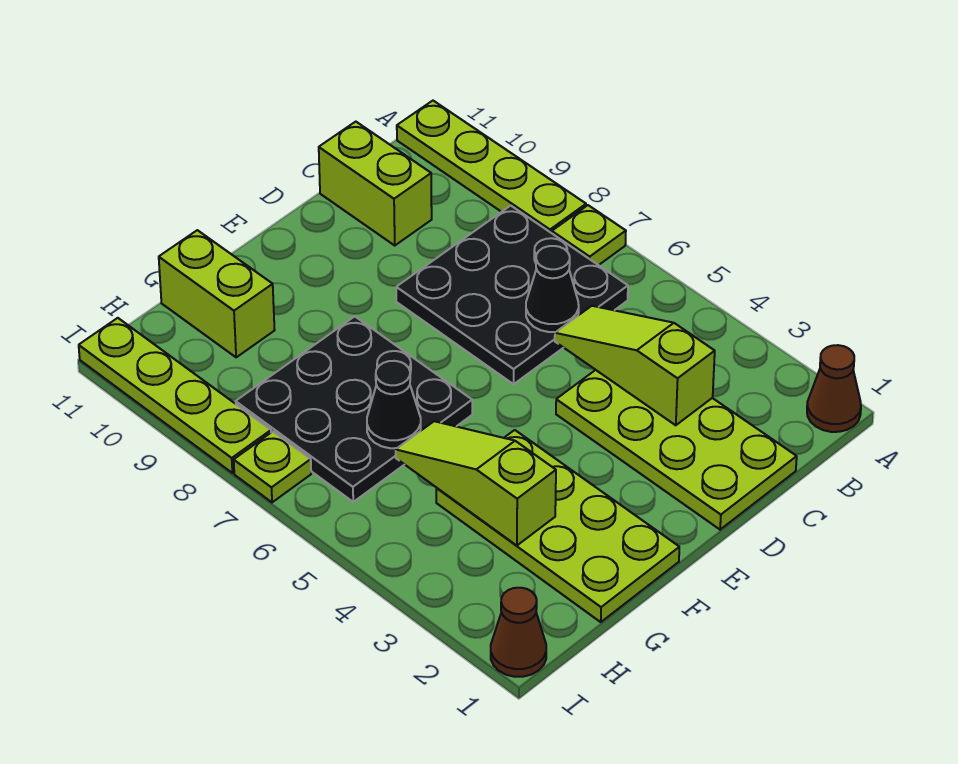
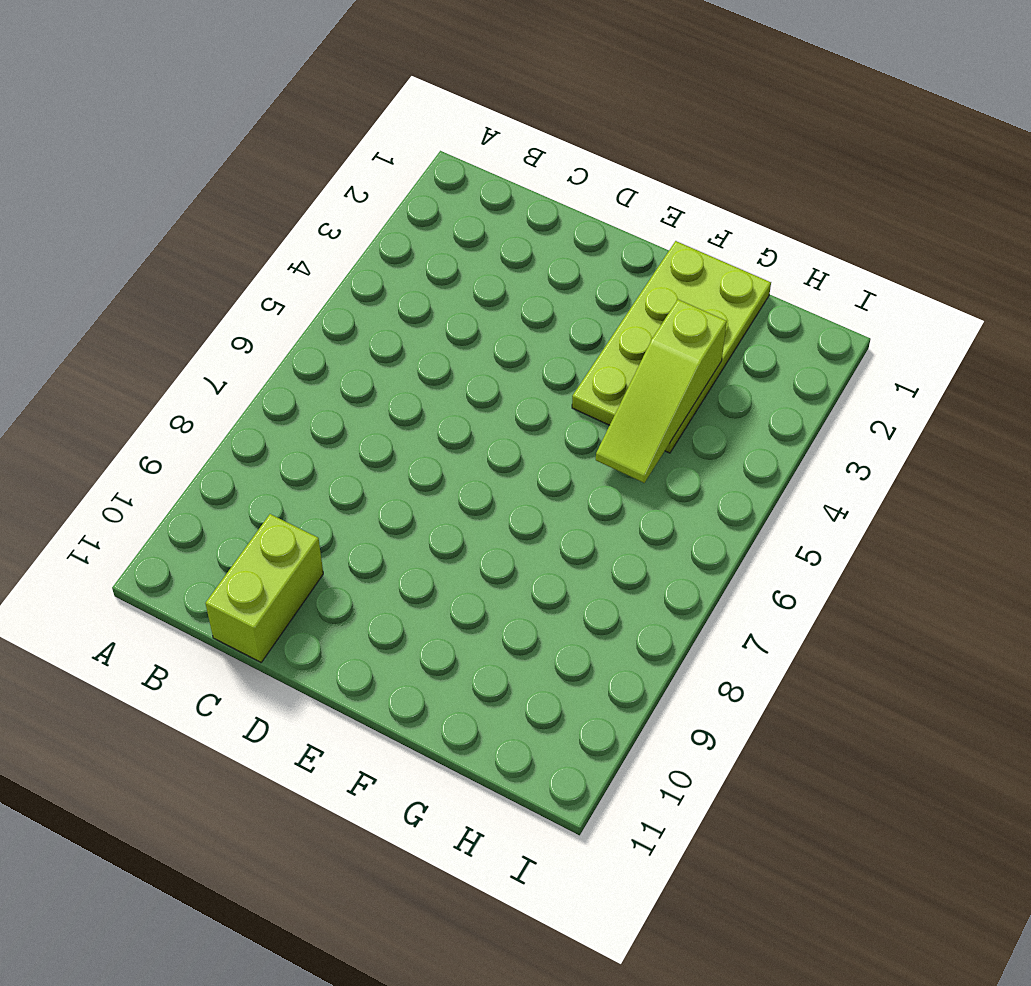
none -> brown cone A1 level 1
none -> lime plate A7 level 1
none -> lime plate A8:A11 level 1

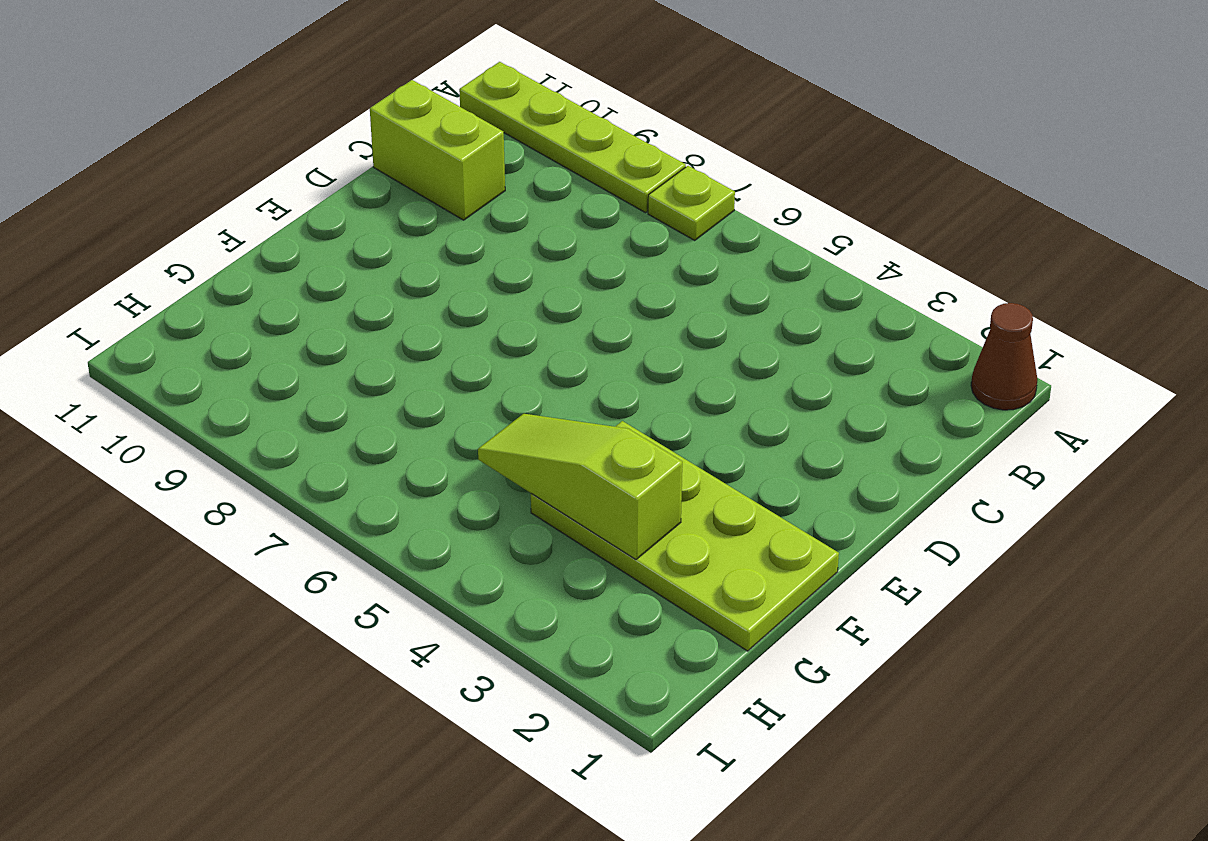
none -> black plate B6:D8 level 1
none -> lime plate C1:D4 level 1
none -> black plate F6:H8 level 1

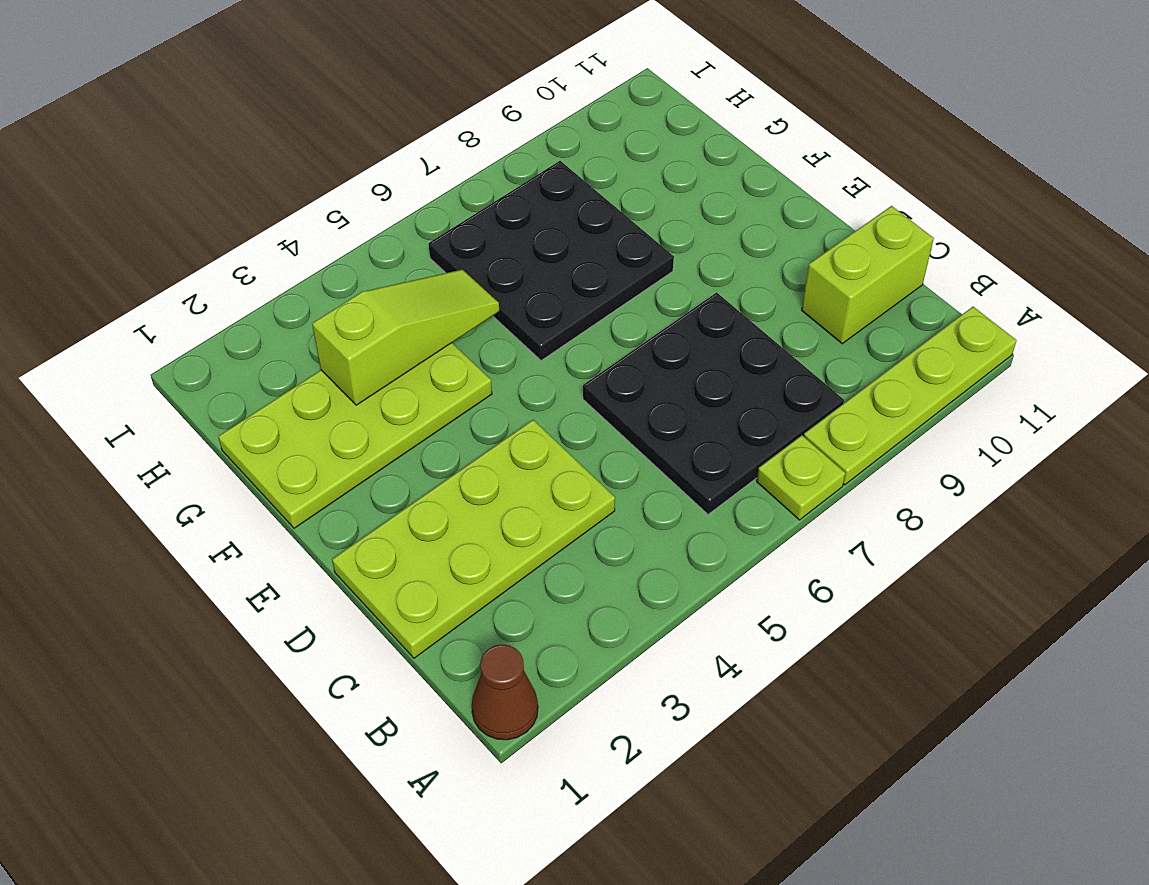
none -> lime brick G10:G11 level 1
none -> brown cone I1 level 1
none -> lime plate I7 level 1

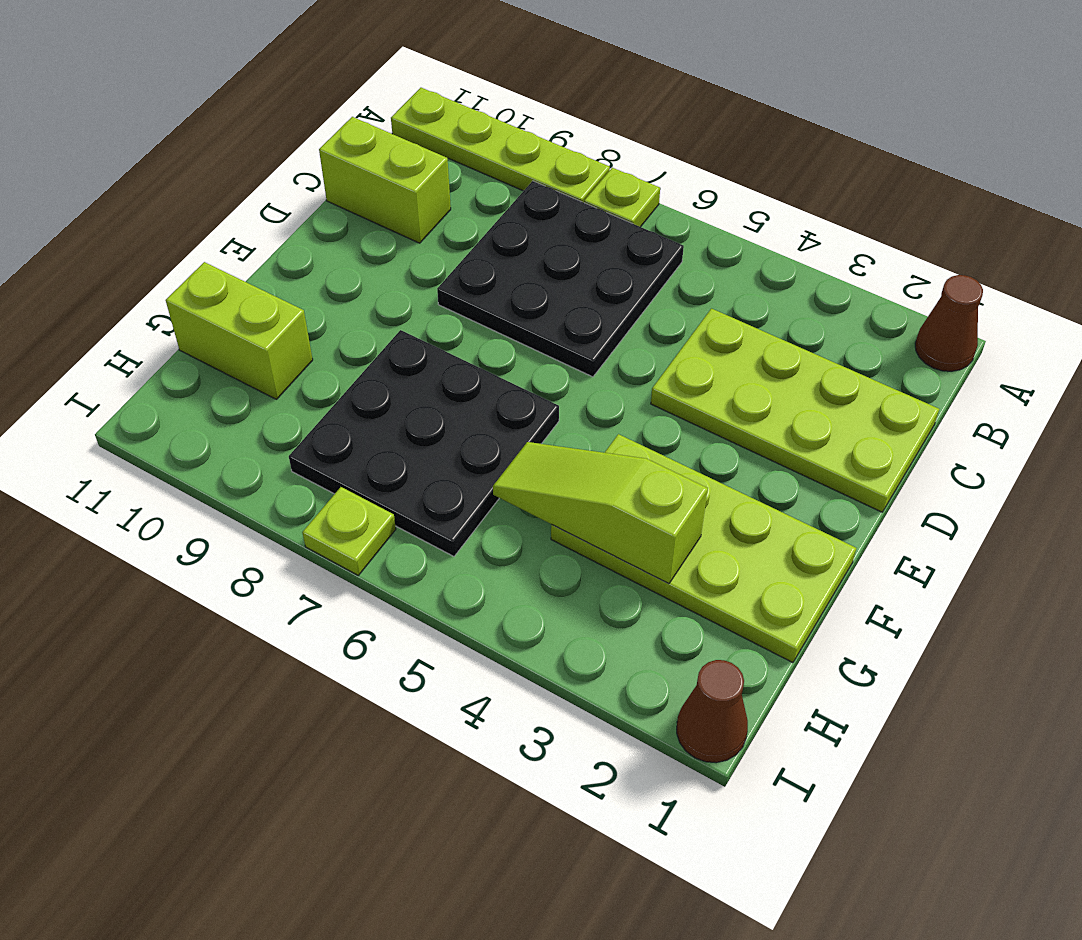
none -> lime plate I8:I11 level 1
none -> lime slope C3:C5 level 2 top 3
none -> black cone C6 level 2

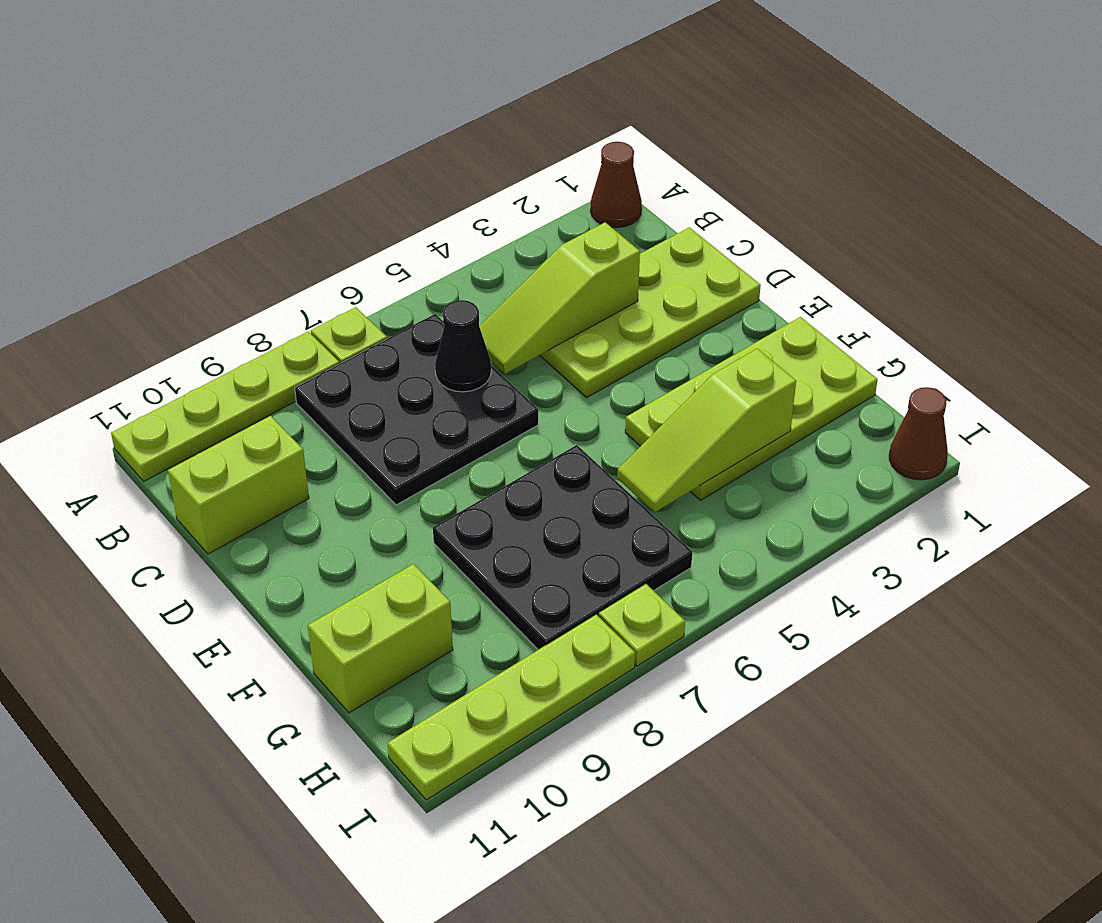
none -> black cone G6 level 2

